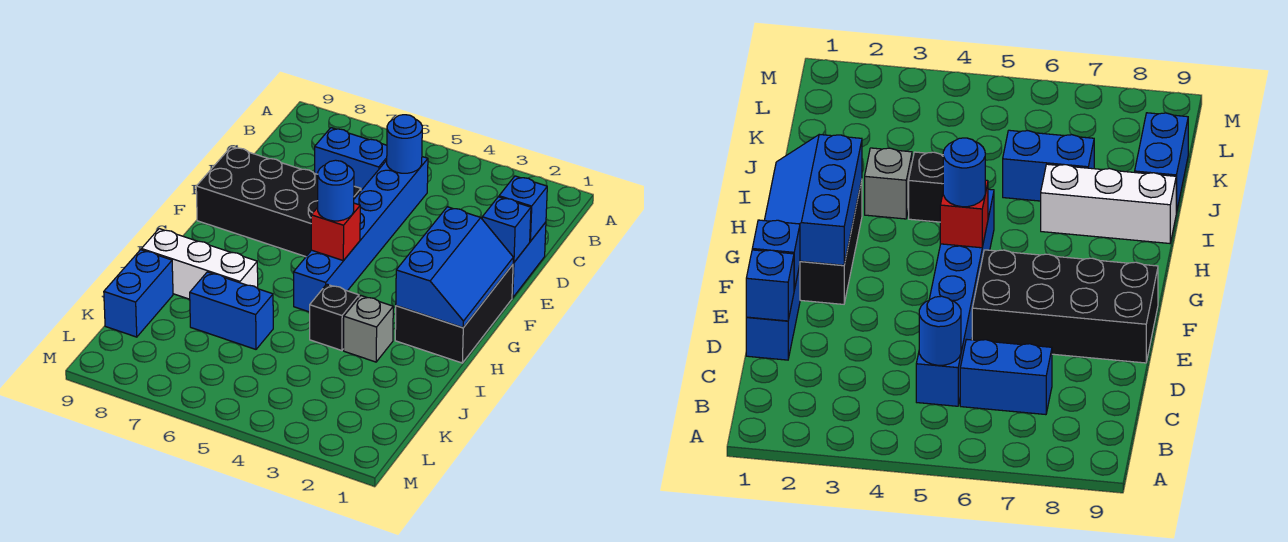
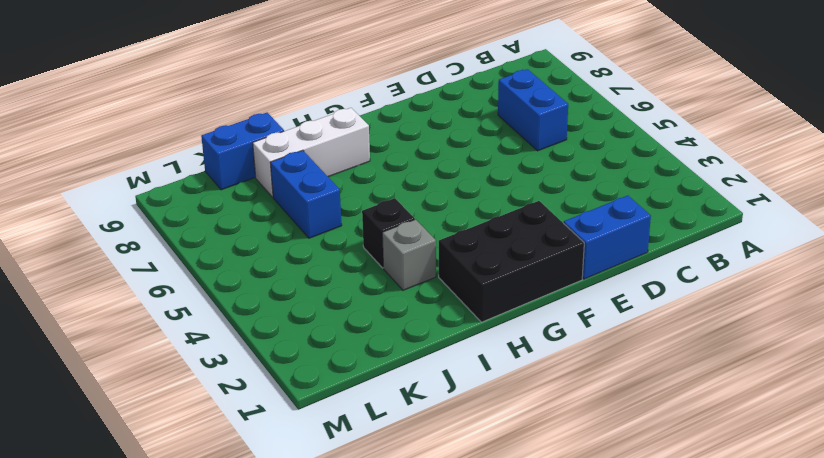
white brick H8:J8 level 1 -> white brick I7:I9 level 1
none -> blue brick C5:H5 level 1
none -> black brick E6:F9 level 1
none -> blue round brick C5 level 2

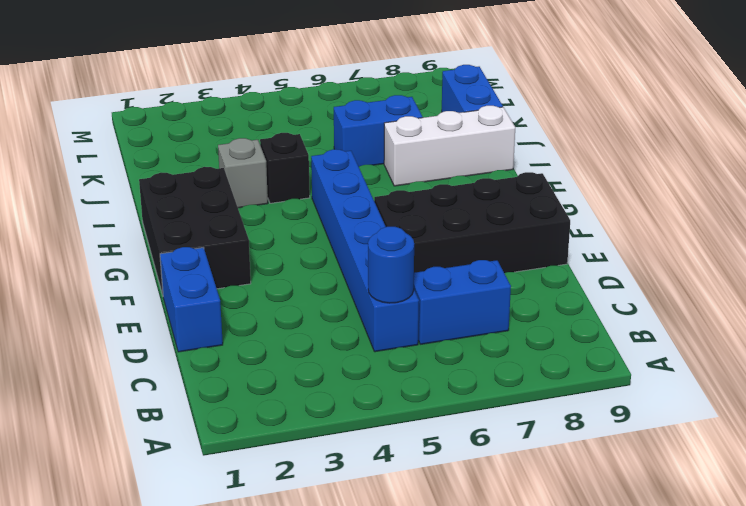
none -> blue brick D1 level 2
none -> blue brick E1 level 2
none -> blue slope F1:H2 level 2 top 2

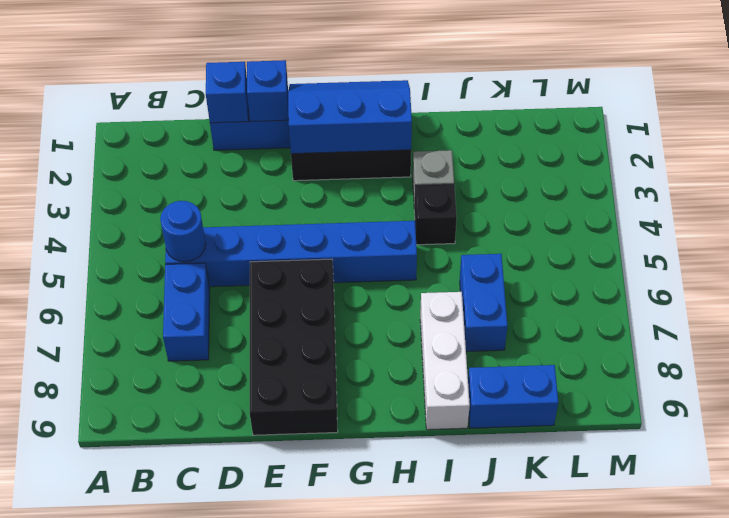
none -> red brick G5 level 2
none -> blue round brick G5 level 3

